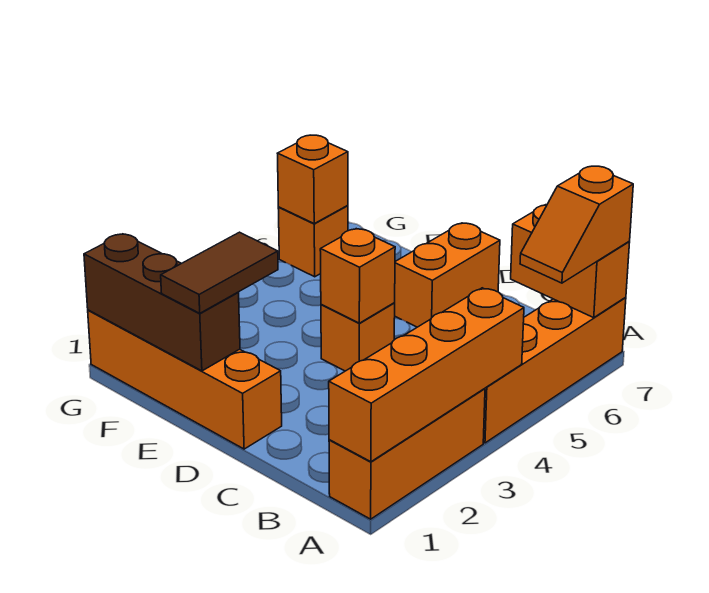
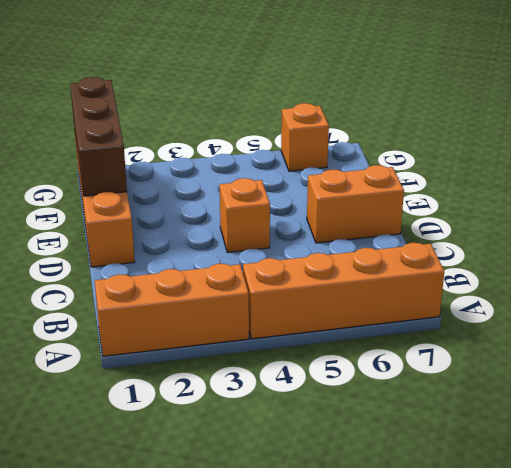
none -> orange brick A1:A4 level 2
none -> orange brick A7:B7 level 2
none -> orange brick D4 level 2

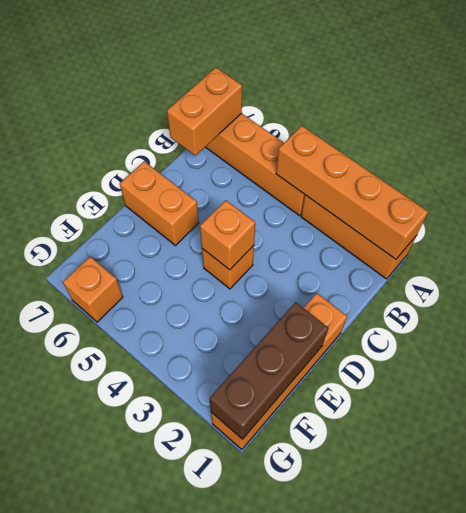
none -> orange brick G6 level 2
none -> orange slope A6:A7 level 3 top 7
none -> brown tile E1:E2 level 3

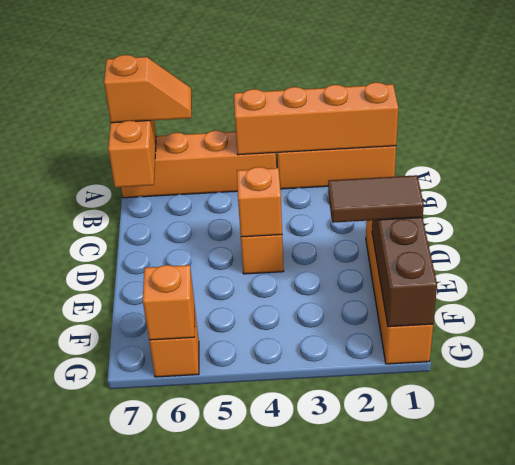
none -> orange brick D6:D7 level 1

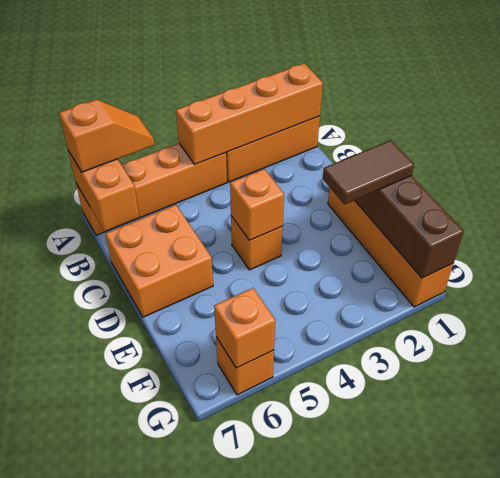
orange brick C6:D7 level 1 -> orange brick D6:D7 level 1

